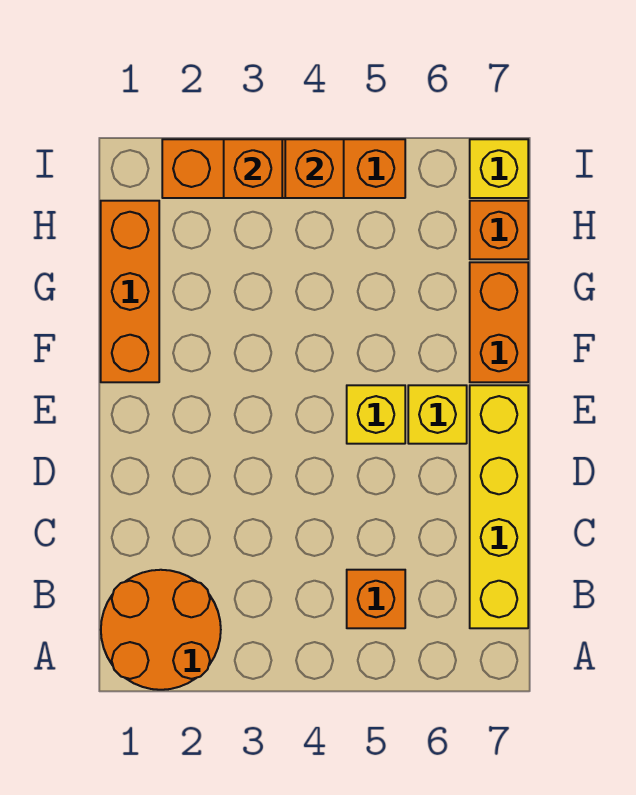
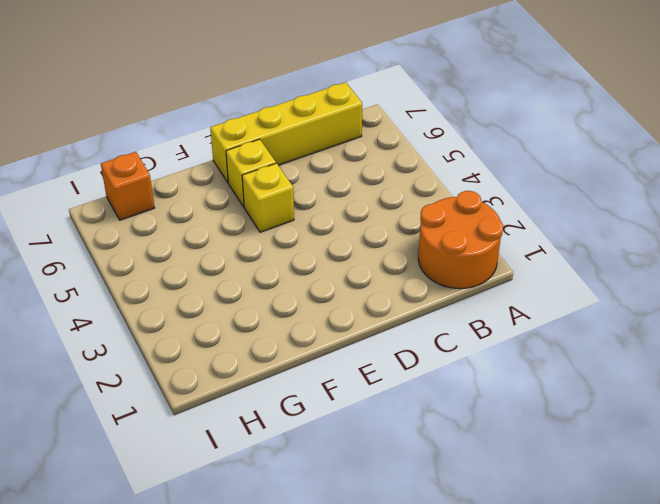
none -> orange brick B5 level 1
none -> orange brick F1:H1 level 1
none -> orange brick F7:G7 level 1

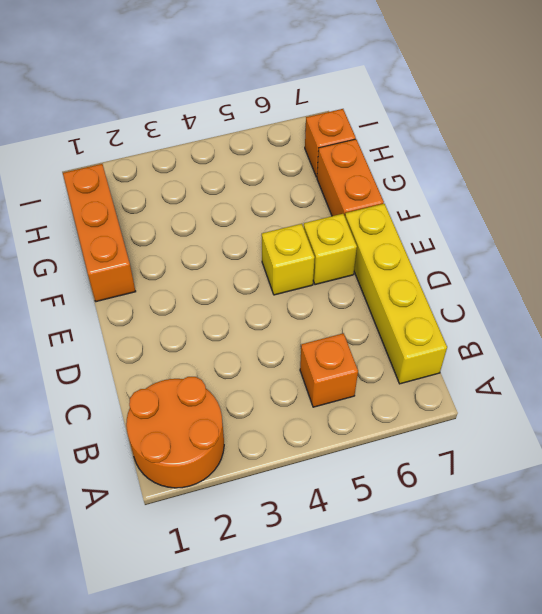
none -> orange brick I2:I5 level 1
none -> yellow brick I7 level 1
none -> orange brick I3 level 2

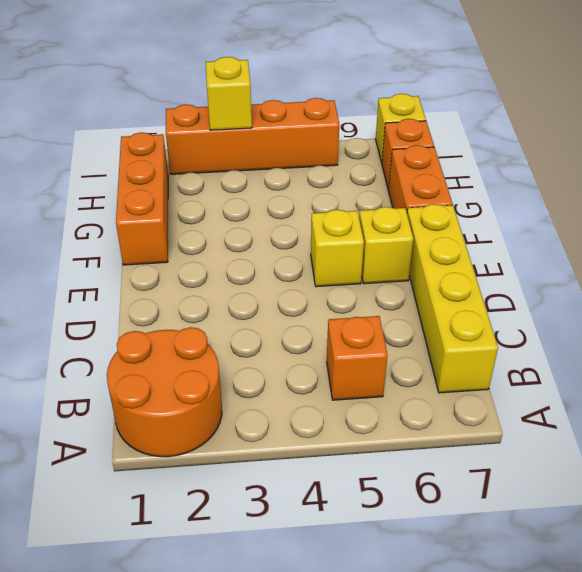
yellow brick I3 level 2 -> orange brick I3 level 2
none -> orange brick I4 level 2

